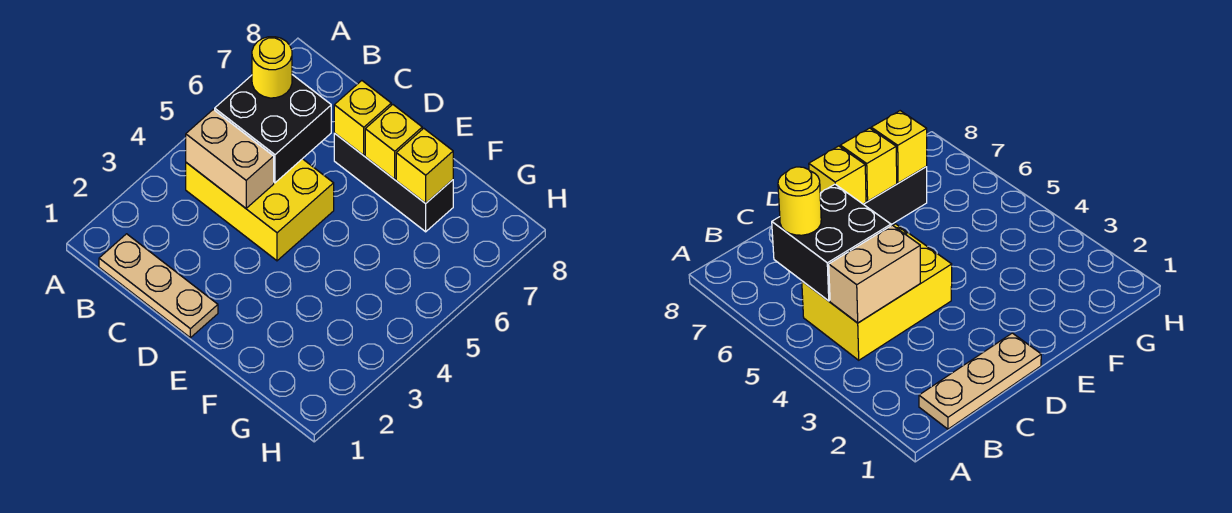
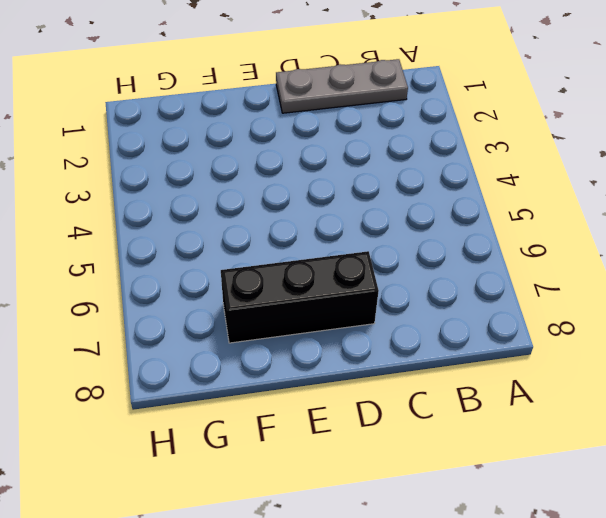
grey plate B1:D1 level 1 -> tan plate B1:D1 level 1
none -> yellow brick B4:D5 level 1
none -> tan brick B4:C4 level 2

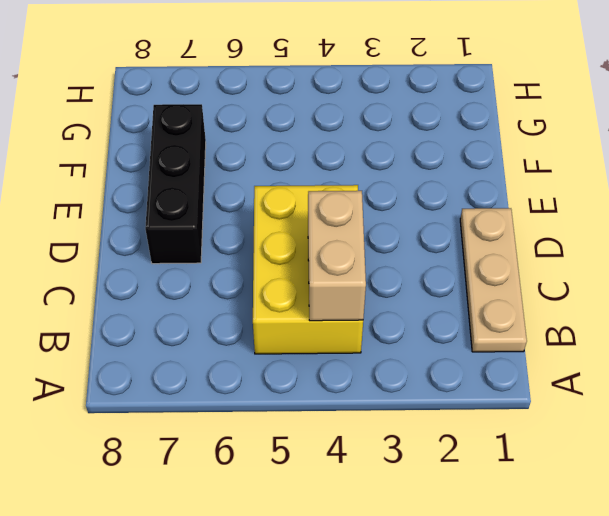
none -> black brick B5:C6 level 2
none -> yellow brick D7 level 2

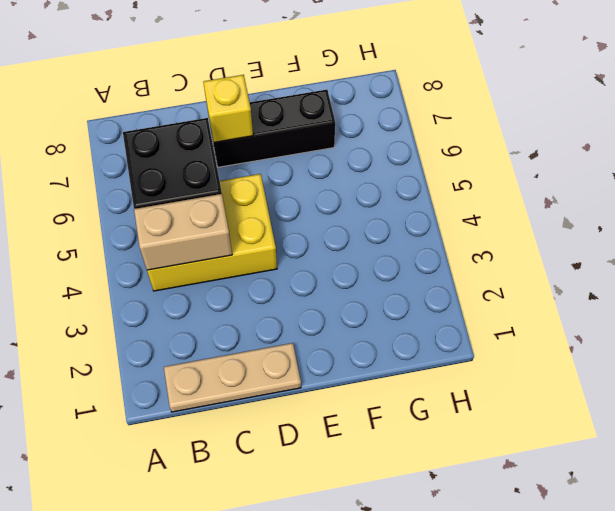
none -> yellow brick E7 level 2
none -> yellow brick F7 level 2

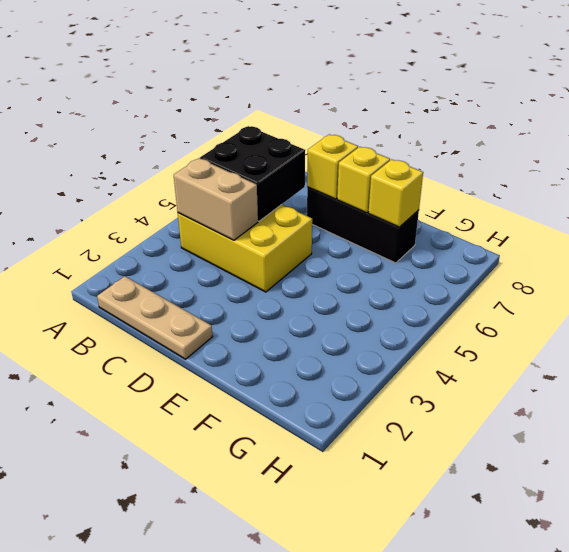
none -> yellow round brick B6 level 3

